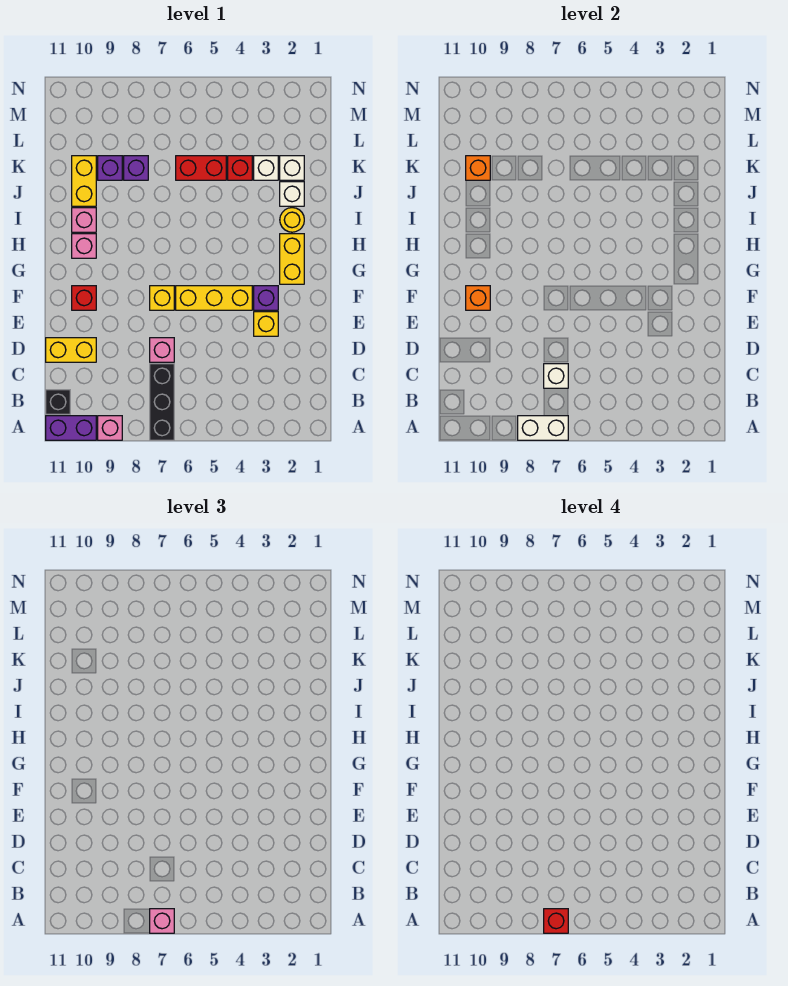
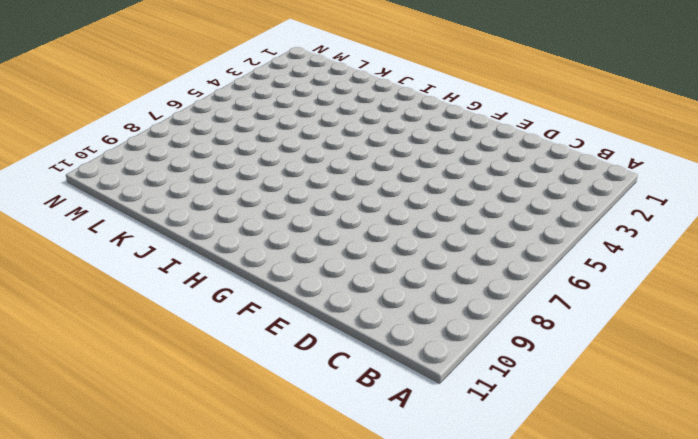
none -> black brick A7:C7 level 1
none -> pink brick A9 level 1
none -> purple brick A10:A11 level 1

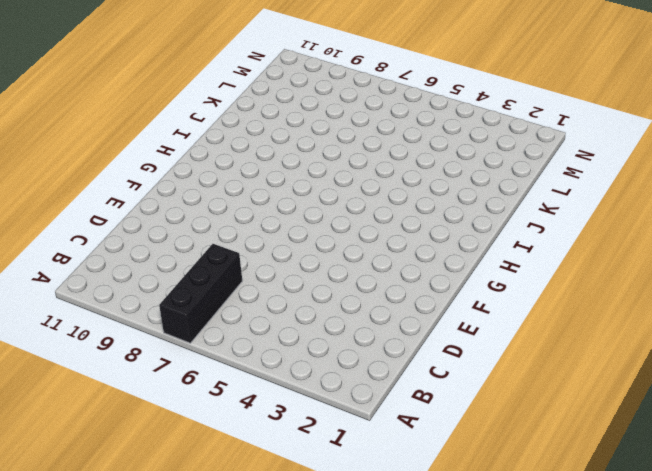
none -> pink brick A9 level 1
none -> purple brick A10:A11 level 1
none -> black brick B11 level 1

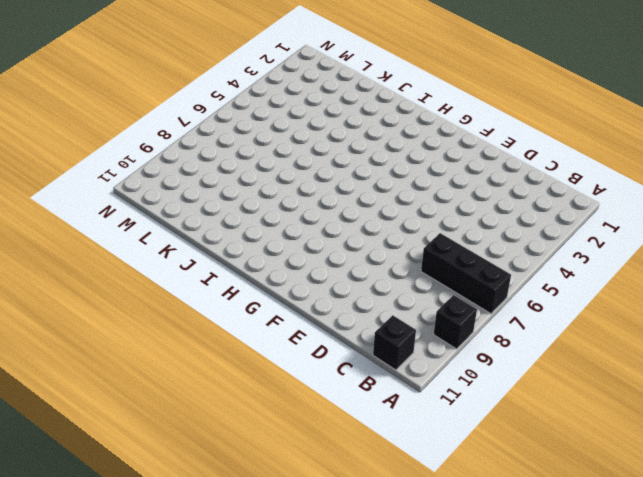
black brick A9 level 1 -> pink brick A9 level 1
none -> purple brick A10:A11 level 1
none -> pink brick D7 level 1
none -> yellow brick D10:D11 level 1

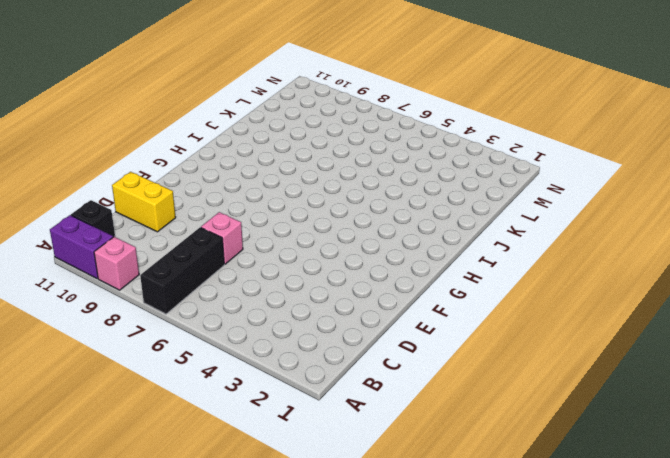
none -> yellow brick E3 level 1
none -> purple brick F3 level 1
none -> yellow brick F4:F6 level 1

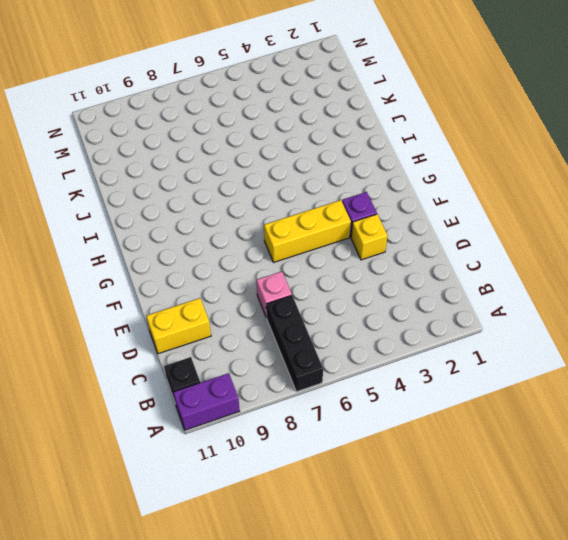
none -> pink brick A9 level 1
none -> yellow brick F7 level 1
none -> red brick F10 level 1

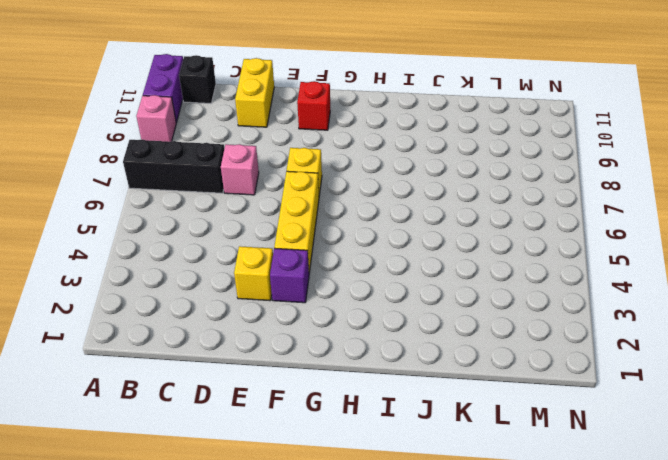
none -> yellow brick G2:H2 level 1
none -> pink brick H10 level 1
none -> yellow round brick I2 level 1

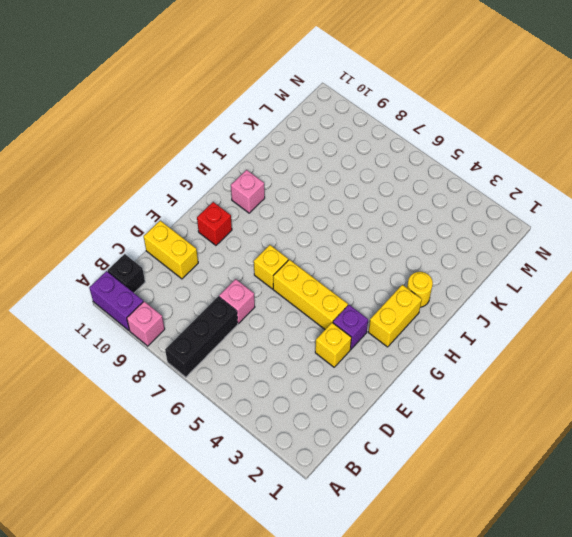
none -> pink brick I10 level 1
none -> white brick J2 level 1
none -> yellow brick J10:K10 level 1

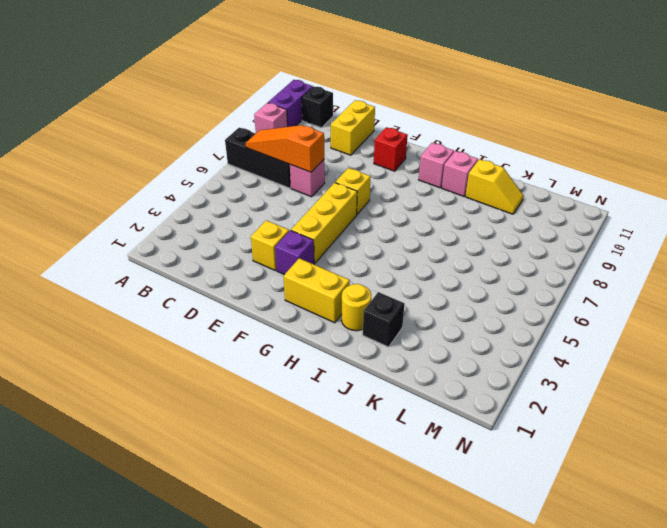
orange slope B7:D7 level 2 top D -> white brick C7 level 2
black brick J2 level 1 -> white brick J2 level 1
yellow slope J10:K10 level 1 top J -> yellow brick J10:K10 level 1
none -> white brick K2 level 1
none -> white brick K3 level 1
none -> red brick K4 level 1

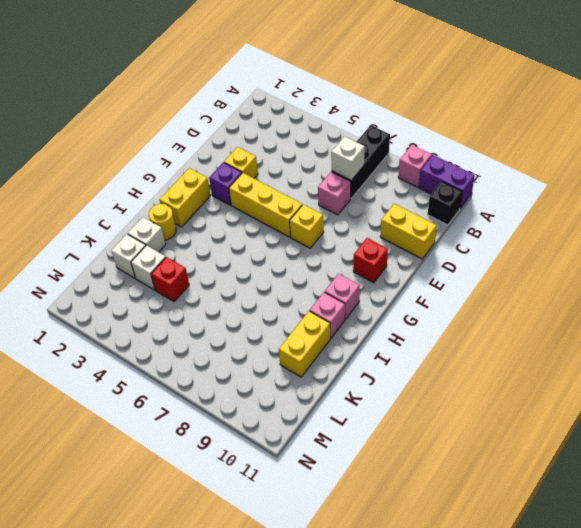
none -> red brick K5:K6 level 1
none -> purple brick K8 level 1
none -> purple brick K9 level 1

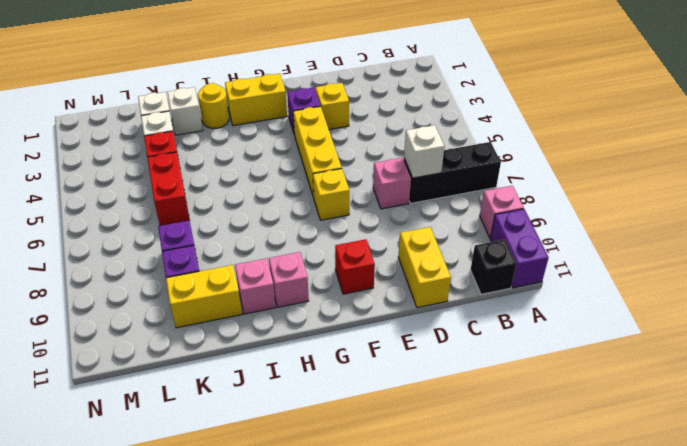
none -> white brick A7:A8 level 2
none -> orange brick F10 level 2
none -> orange brick K10 level 2

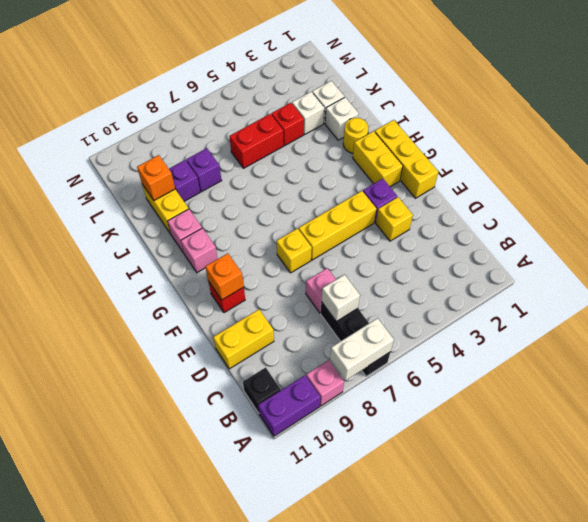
yellow brick F1:H1 level 1 -> none
none -> pink brick A7 level 3
none -> red brick A7 level 4

